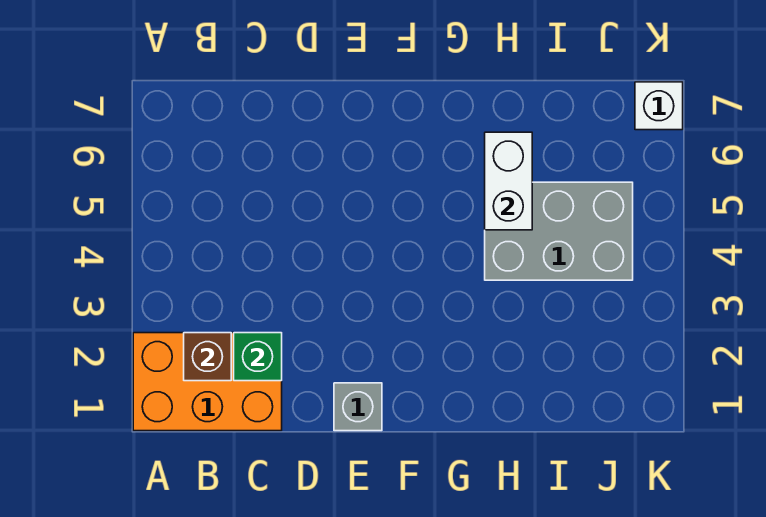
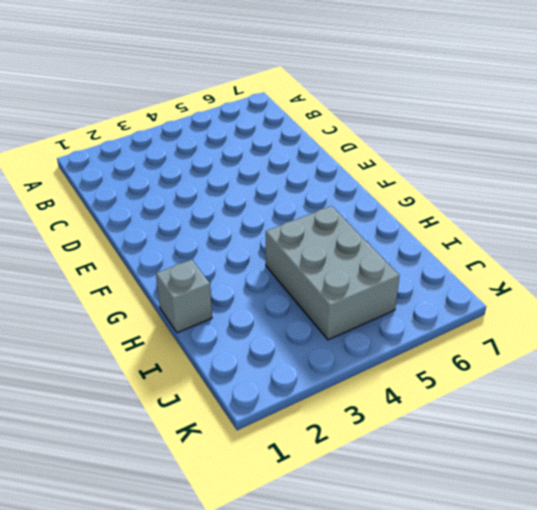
grey brick H1 level 1 -> grey brick E1 level 1
none -> orange brick A1:C2 level 1
none -> white brick K7 level 1

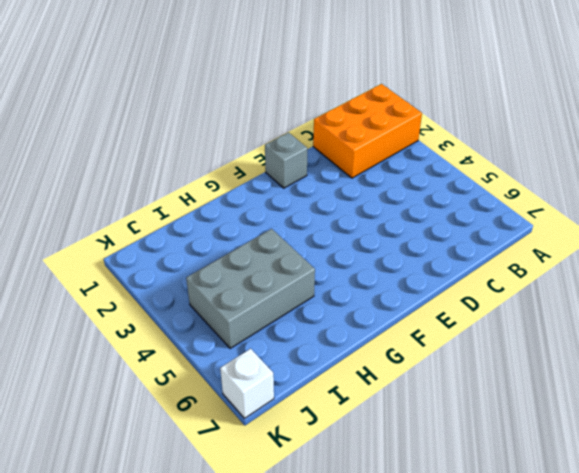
none -> brown brick B2 level 2
none -> green brick C2 level 2

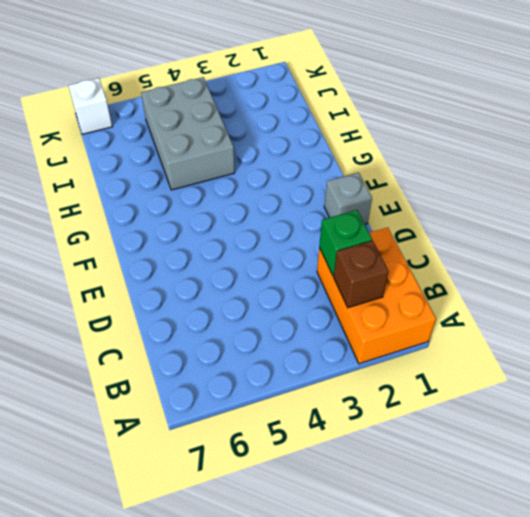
none -> white brick H5:H6 level 2

